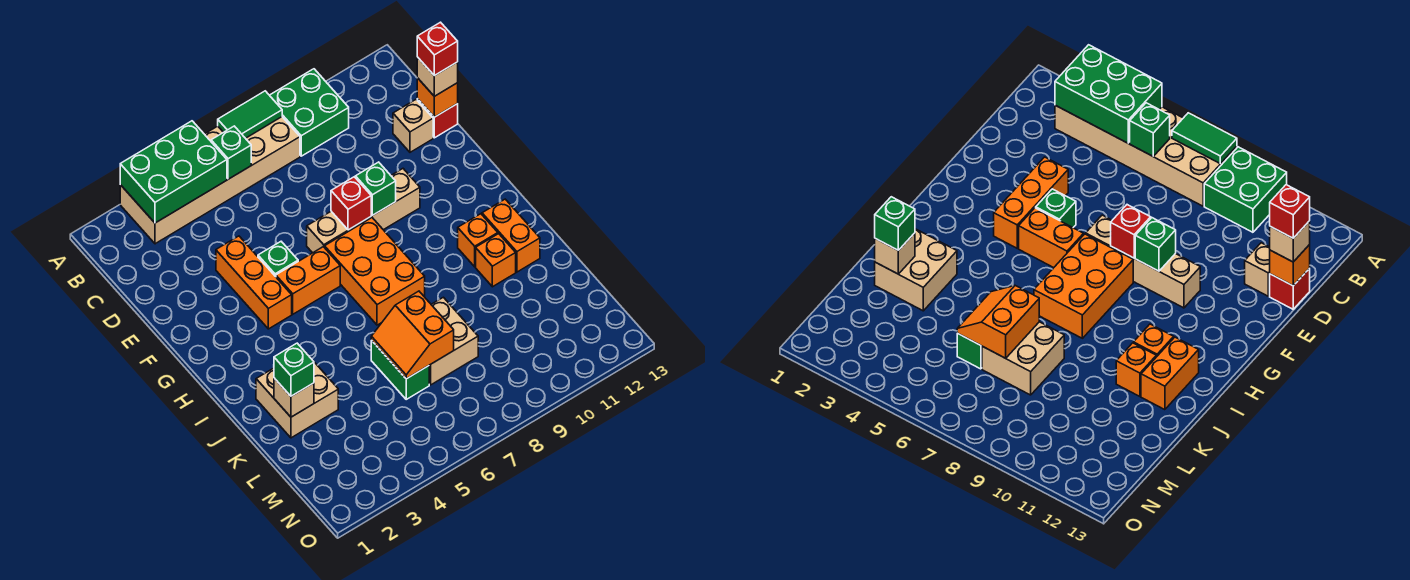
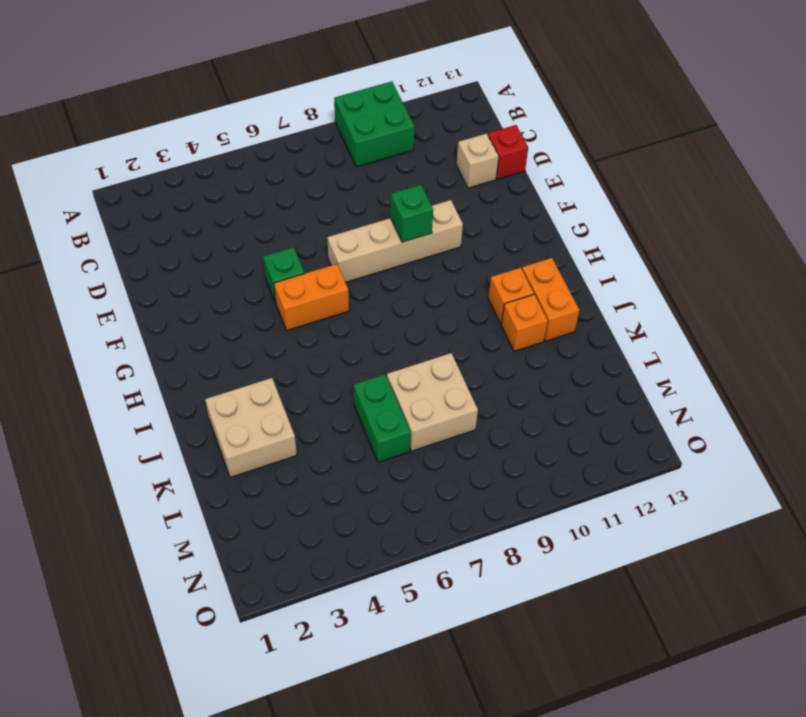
none -> tan brick A3:B8 level 1
none -> orange brick E4:G4 level 1
none -> orange brick G7:I8 level 1

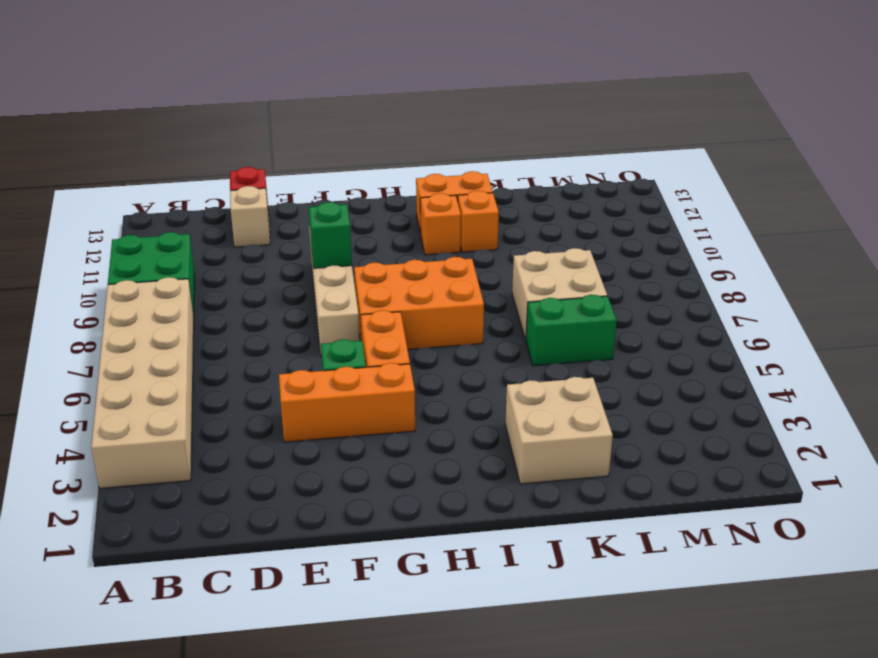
none -> green brick A3:B5 level 2
none -> green tile A7:A8 level 2
none -> green brick B6 level 2

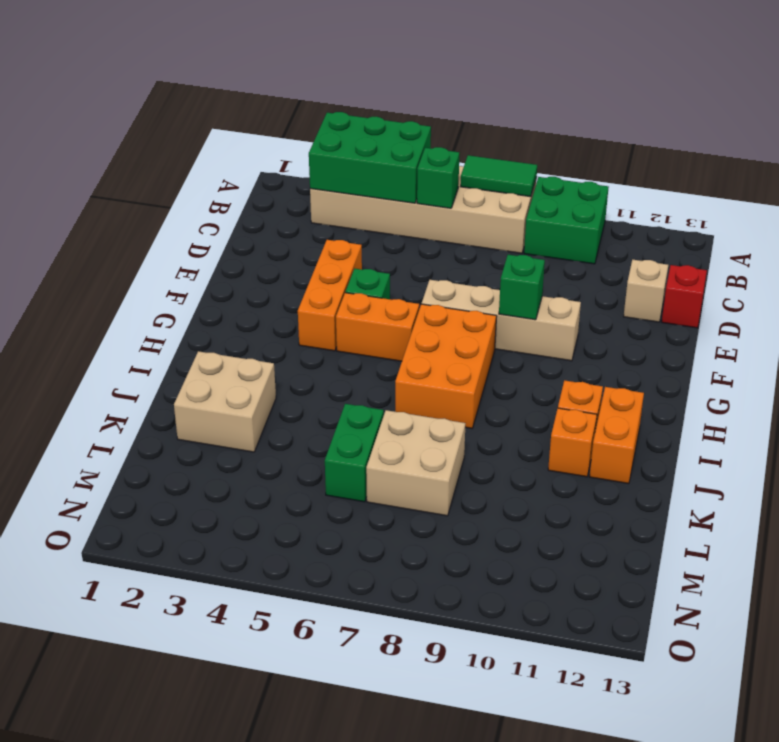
none -> orange brick D13 level 2
none -> red brick F8 level 2
none -> tan brick K2 level 2

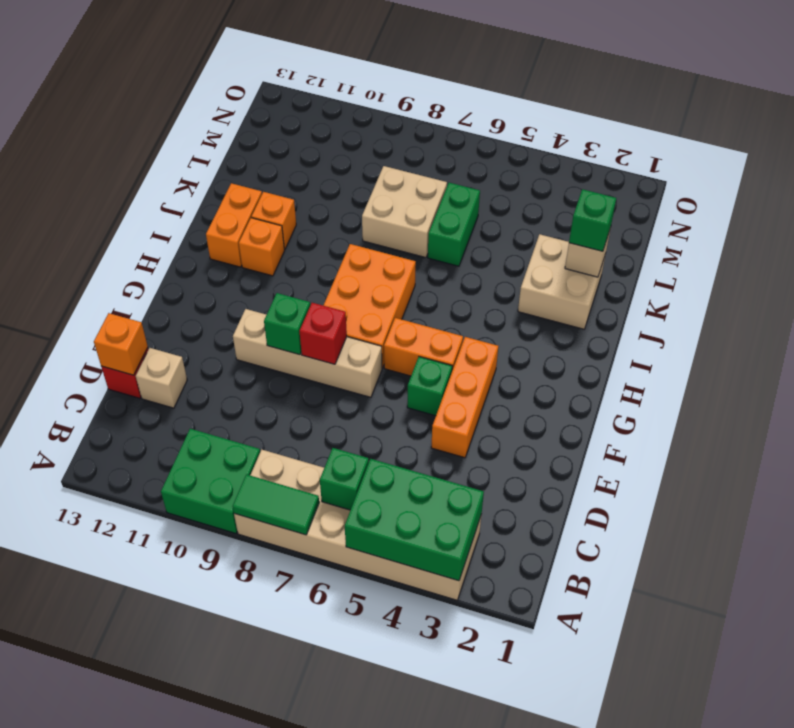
none -> orange slope K6:L7 level 2 top 7
none -> tan brick D13 level 3
none -> red brick D13 level 4

